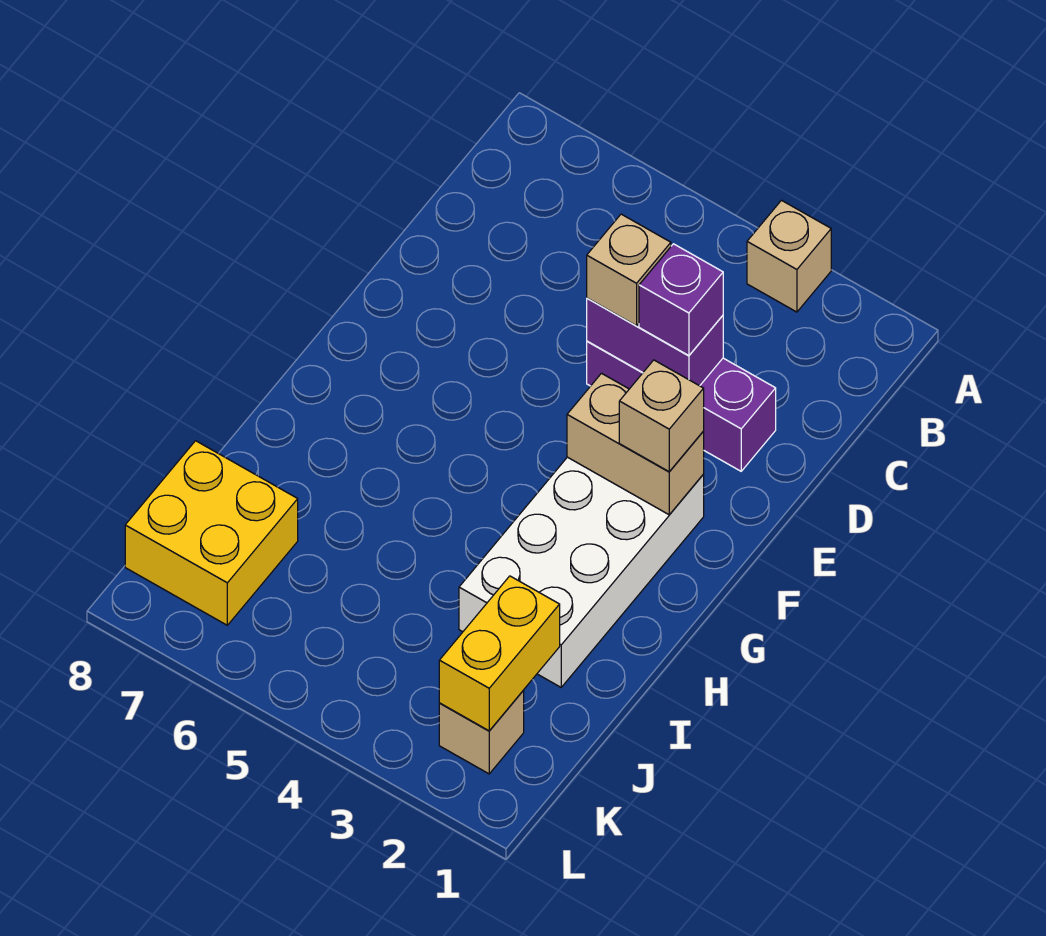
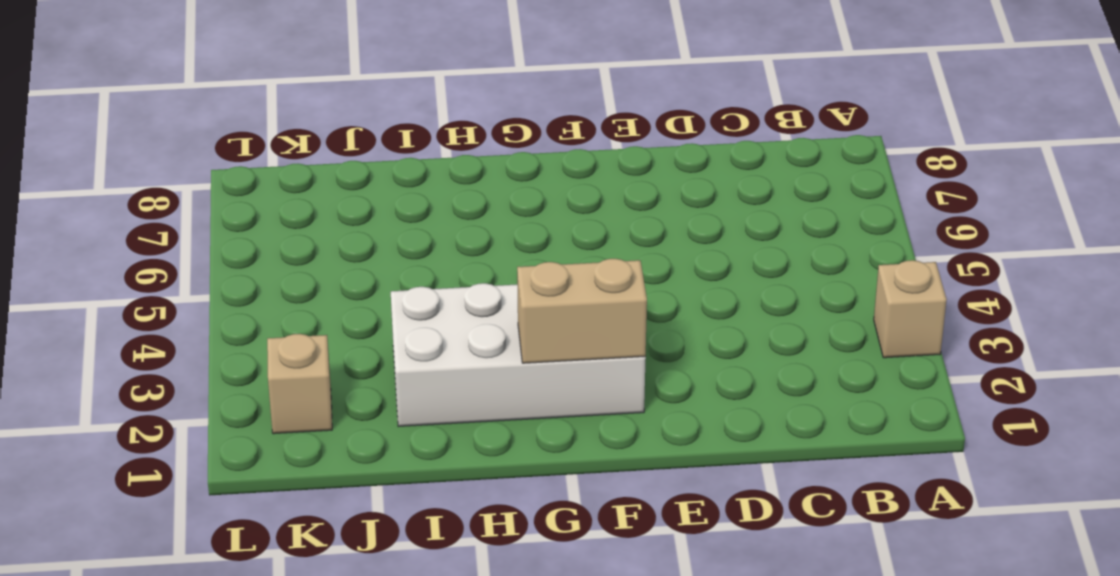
tan brick F2:G2 level 2 -> tan brick F2:F3 level 2
none -> purple brick D2:D4 level 1
none -> yellow brick J7:K8 level 1

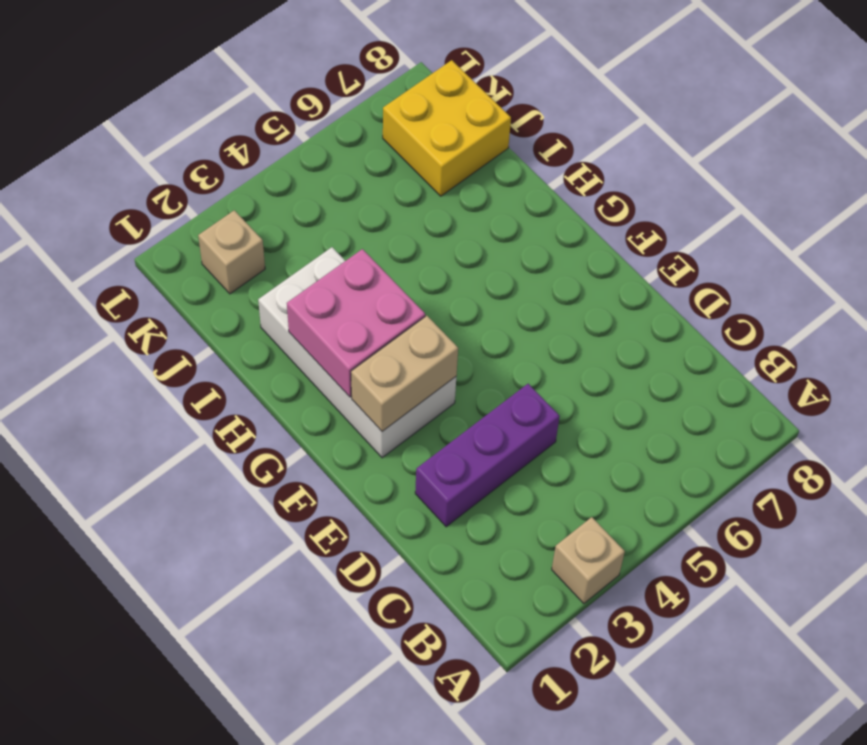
pink brick G2:H3 level 2 -> none
none -> purple brick D3:D4 level 2
none -> yellow brick J2:K2 level 2

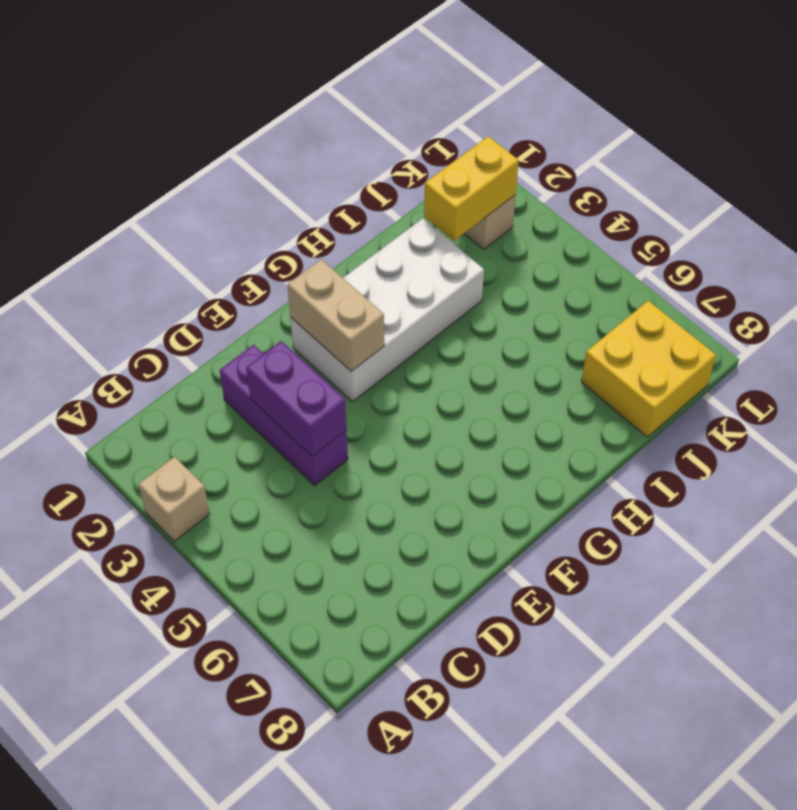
none -> purple brick D3 level 3
none -> tan brick D4 level 3

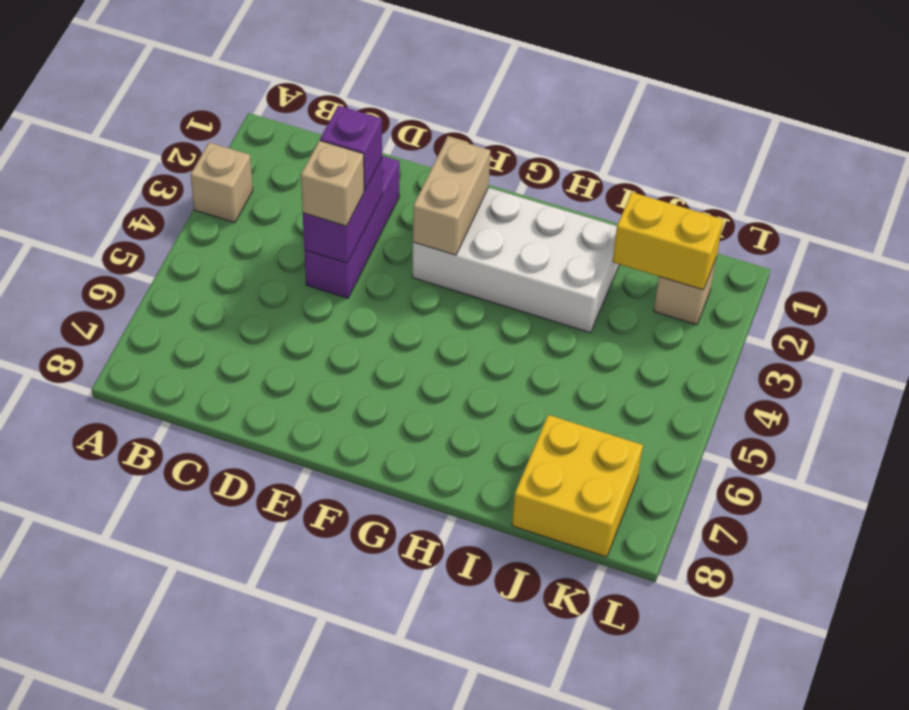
none -> tan brick F2 level 3

